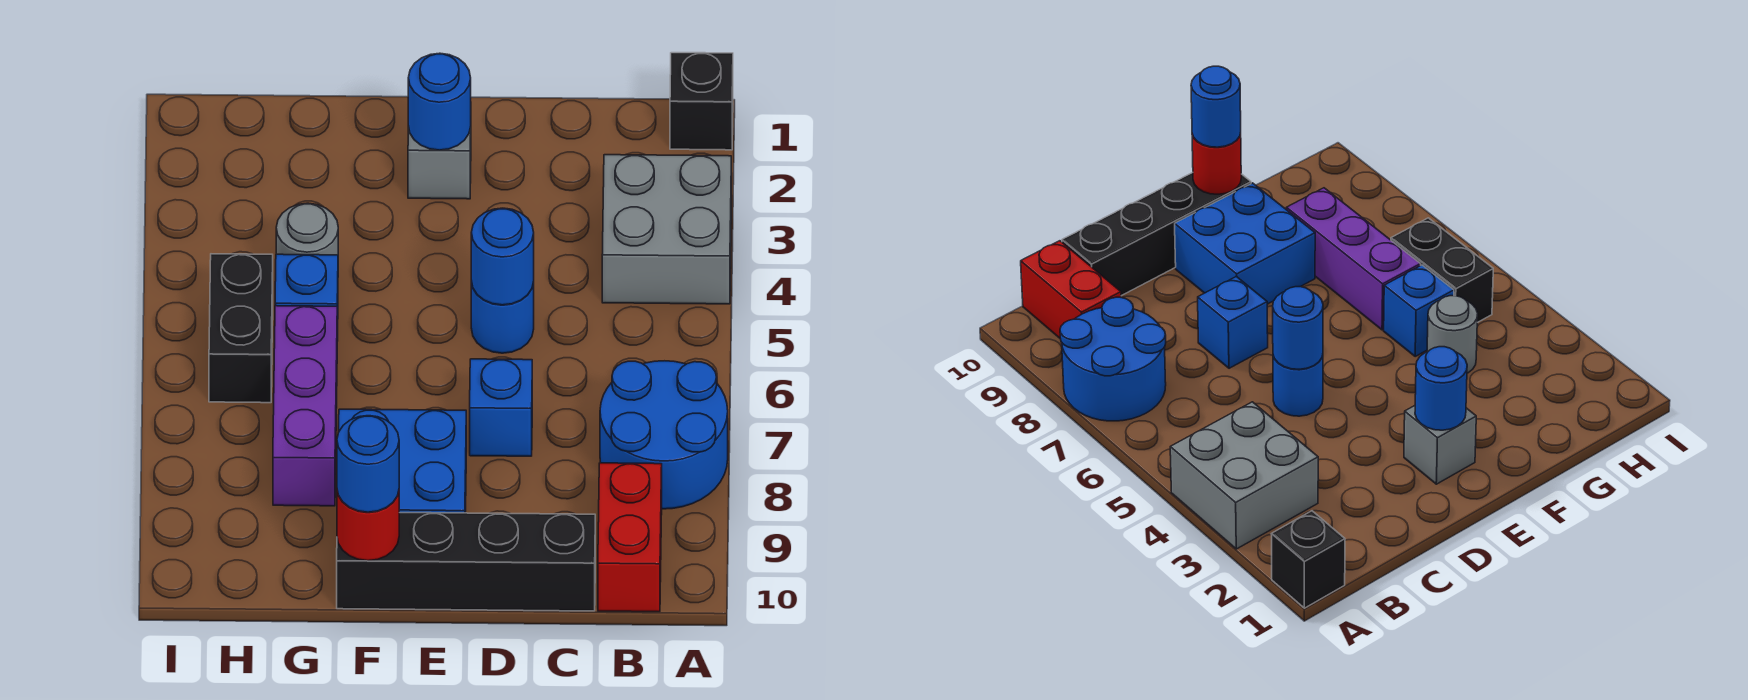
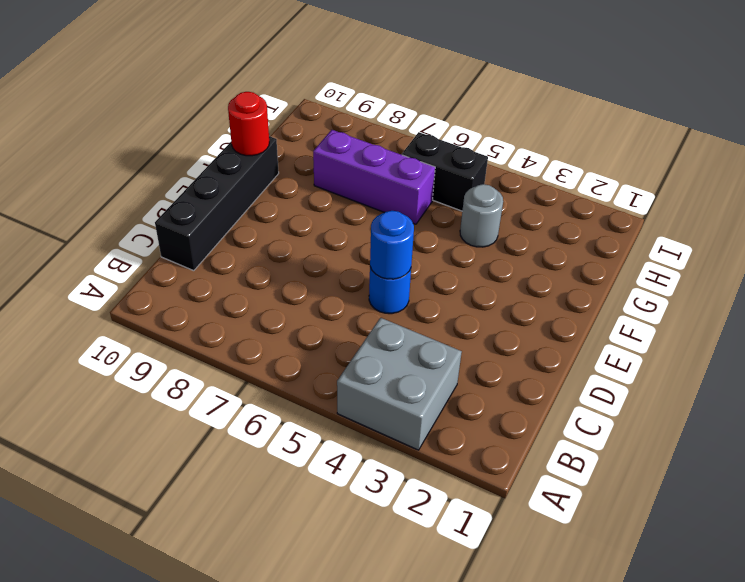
none -> black brick A1 level 1
none -> blue round brick A7:B8 level 1
none -> red brick B9:B10 level 1

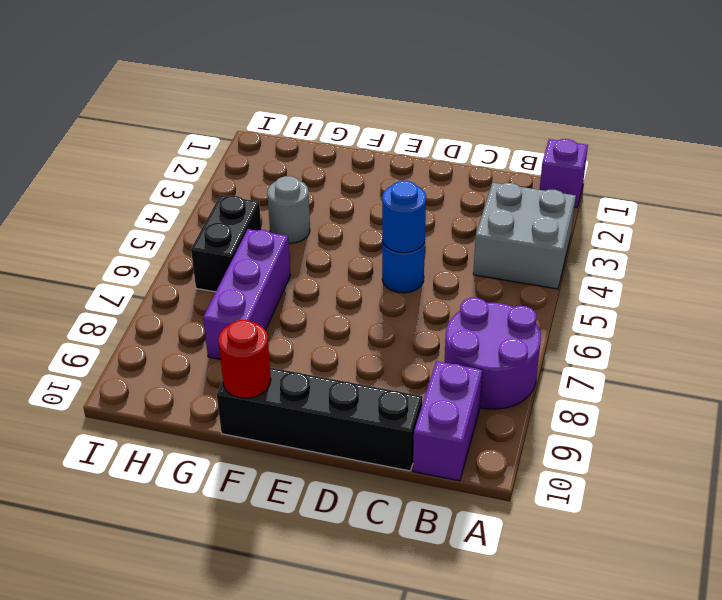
purple brick A1 level 1 -> black brick A1 level 1
purple round brick A7:B8 level 1 -> blue round brick A7:B8 level 1
purple brick B9:B10 level 1 -> red brick B9:B10 level 1
none -> blue brick D7 level 1
none -> grey brick E2 level 1
none -> blue brick E8:F9 level 1

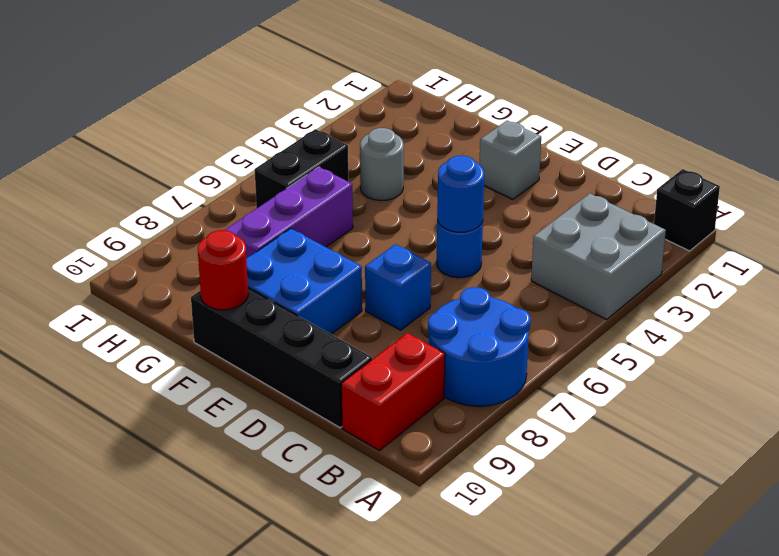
none -> blue brick G5 level 1
none -> blue round brick E2 level 2
none -> blue round brick F10 level 3

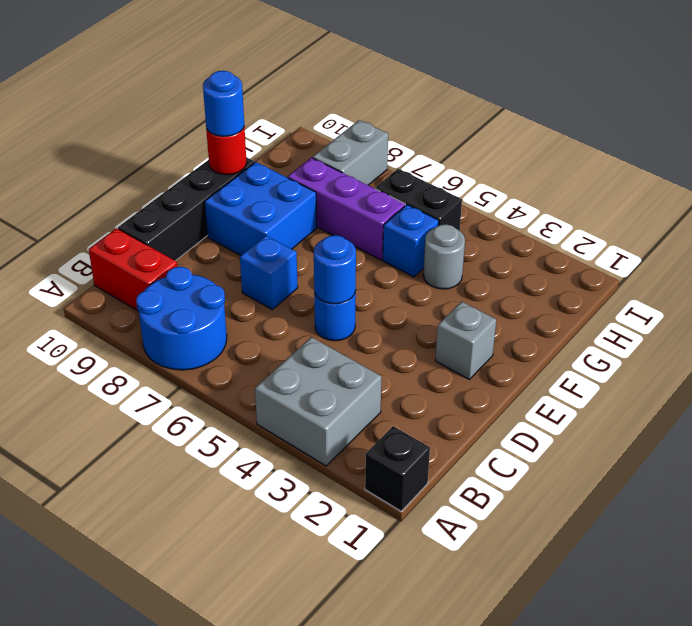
grey brick H8:I8 level 1 -> none
none -> blue round brick E2 level 2

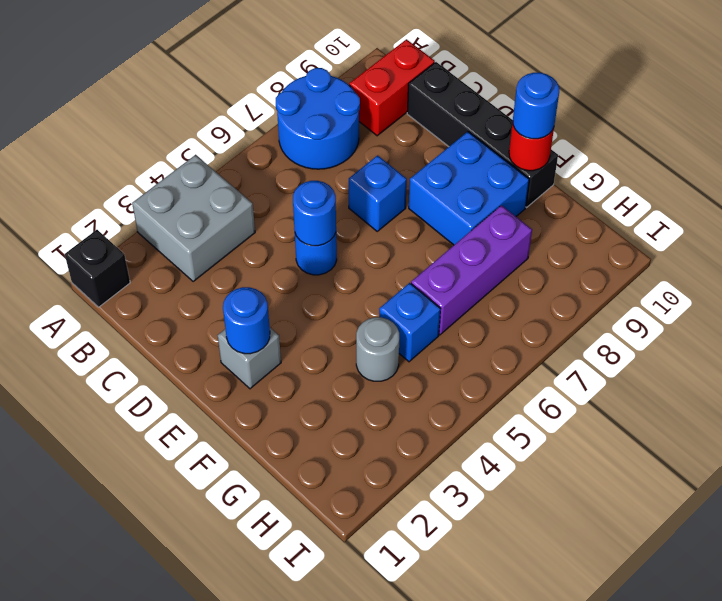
none -> black brick H5:H6 level 1

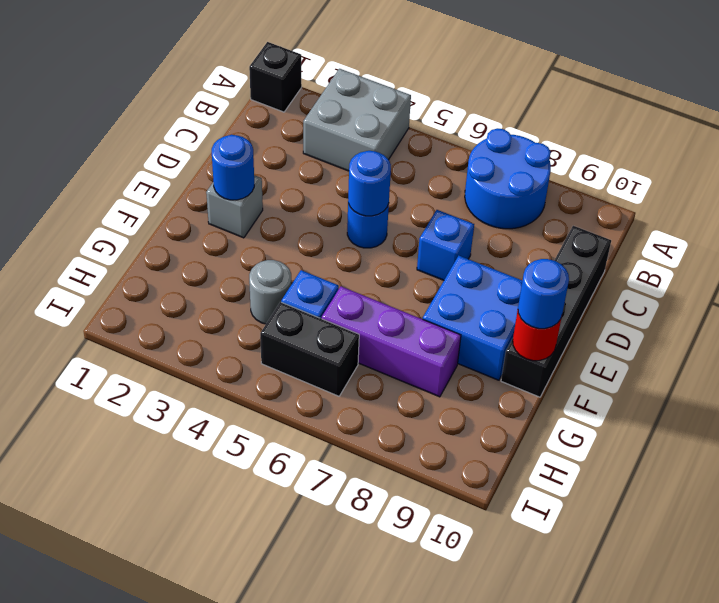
none -> red brick B9:B10 level 1

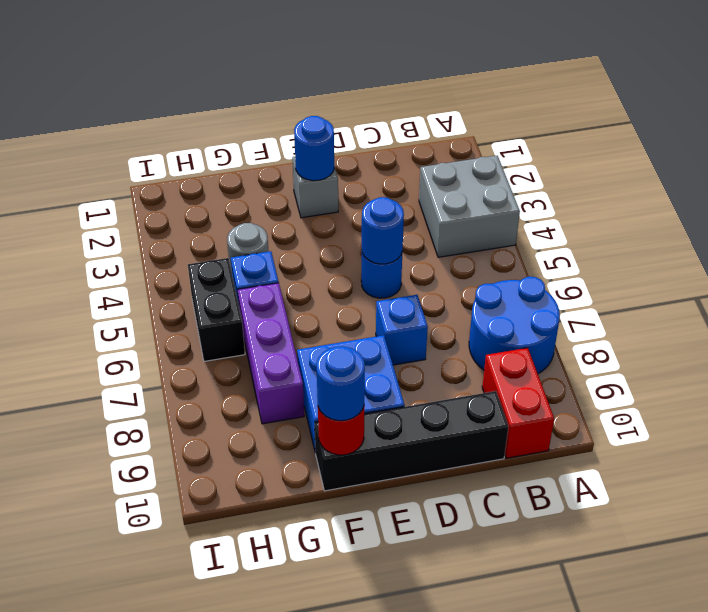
none -> black brick A1 level 1

